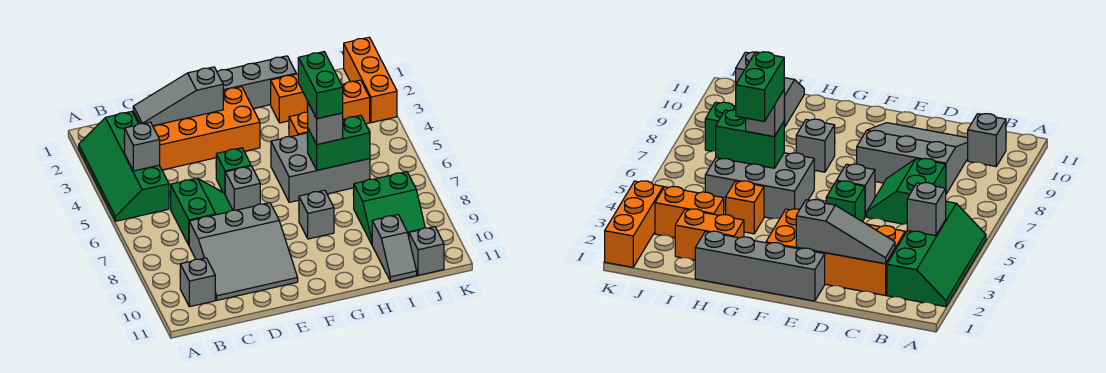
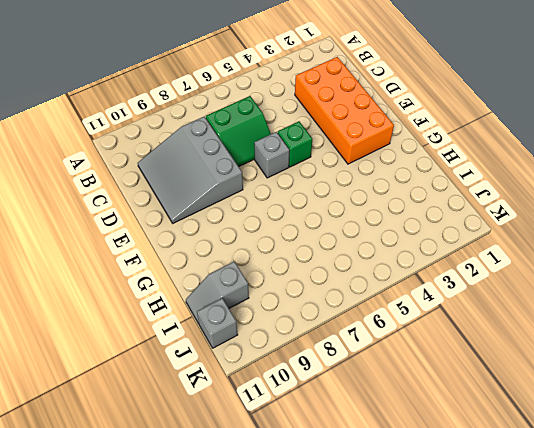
none -> green slope A2:B5 level 1 top B
none -> grey brick B10 level 1
none -> grey brick E1:H1 level 1

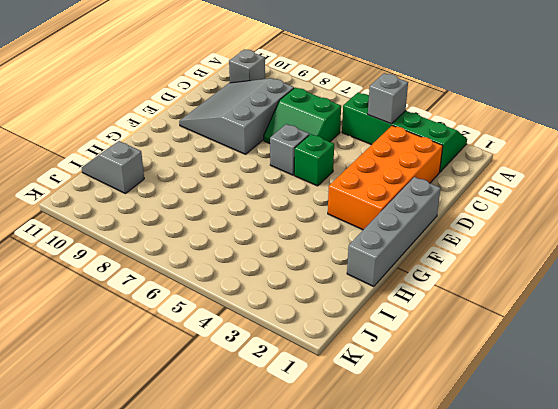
none -> grey brick G5:I6 level 1
none -> grey brick G8 level 1
none -> orange brick H2:I2 level 1

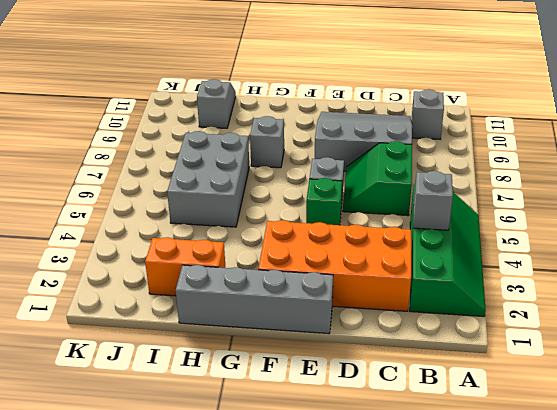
grey brick H5:I7 level 1 -> grey brick G5:I6 level 1
none -> orange brick H4 level 1
none -> orange brick I3:J3 level 1
none -> green slope I8:J9 level 1 top 8

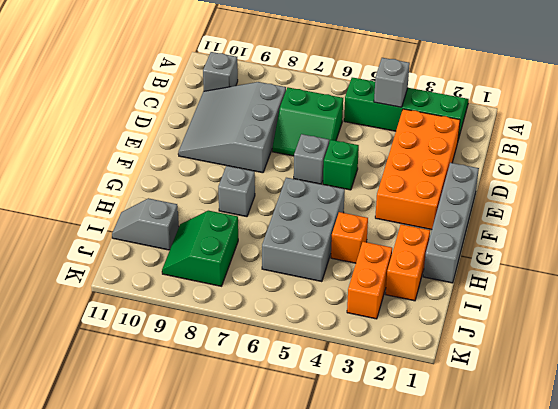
none -> grey brick J11 level 1
none -> orange brick K1:K3 level 1
none -> grey slope C2:E2 level 2 top E

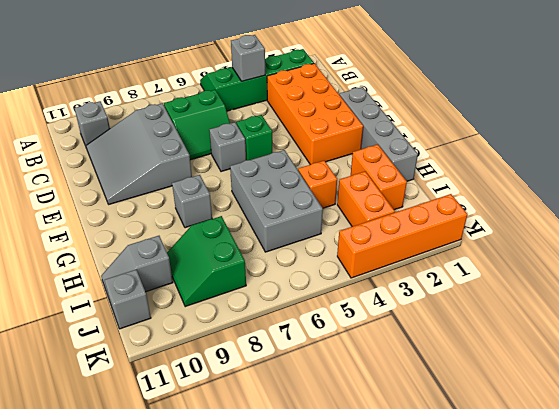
orange brick K1:K4 level 1 -> orange brick K1:K3 level 1
none -> grey slope C2:E2 level 2 top E
none -> green brick H6:I6 level 2
none -> grey brick H6 level 3

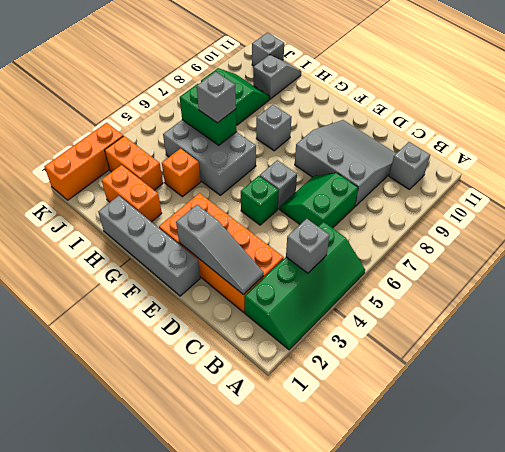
none -> green brick H5:H6 level 4

